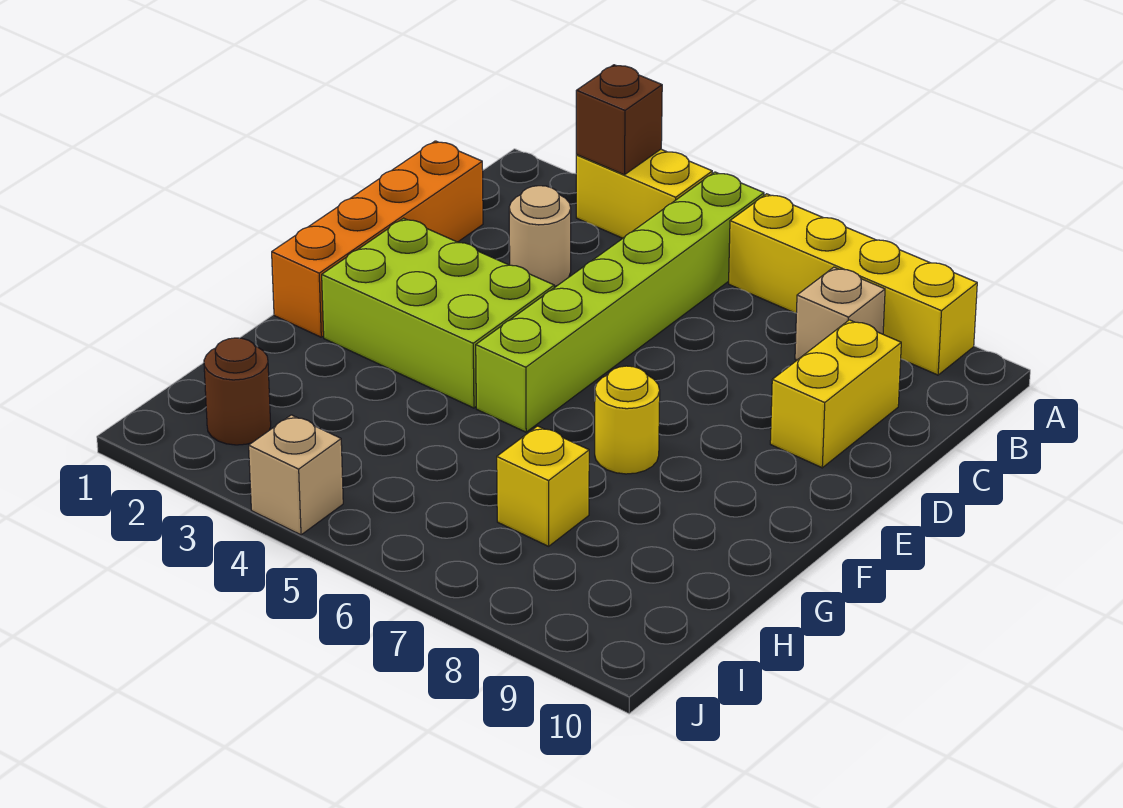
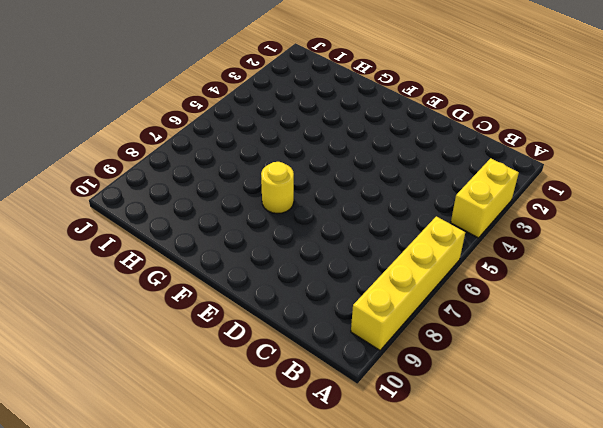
none -> lime brick A5:F5 level 1
none -> tan brick B8 level 1
none -> orange brick C1:F1 level 1

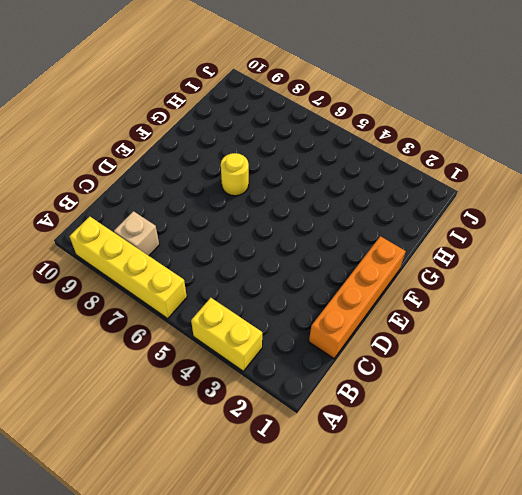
none -> lime brick A5:F5 level 1
none -> tan round brick C3 level 1
none -> yellow brick C9:D9 level 1

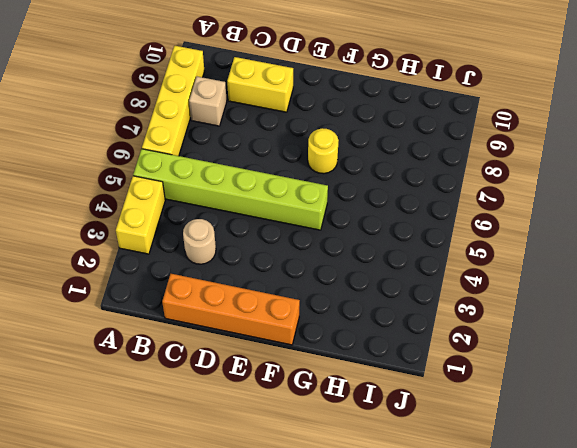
none -> lime brick E2:F4 level 1
none -> yellow brick H7 level 1
none -> brown round brick I2 level 1

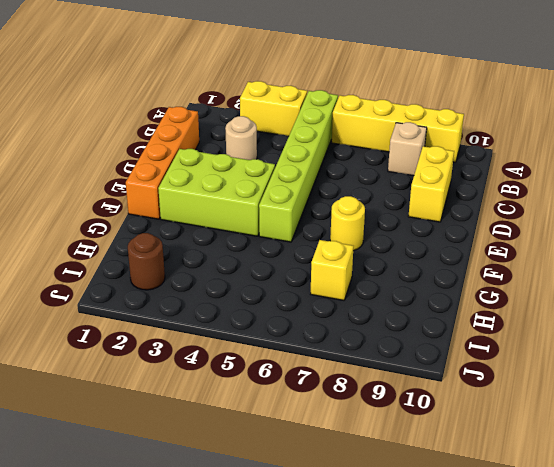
none -> tan brick J4 level 1
none -> brown brick A3 level 2

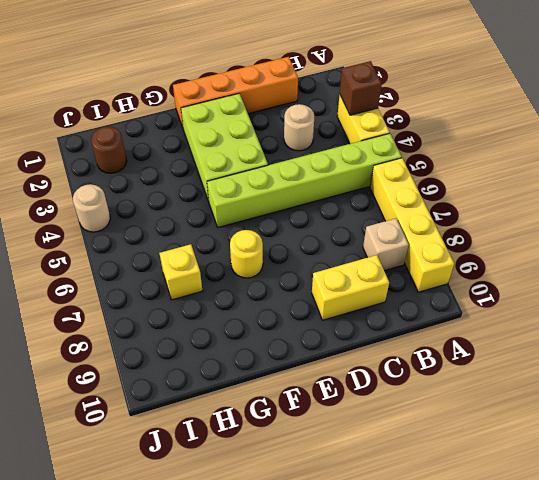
tan round brick J4 level 1 -> tan brick J4 level 1

